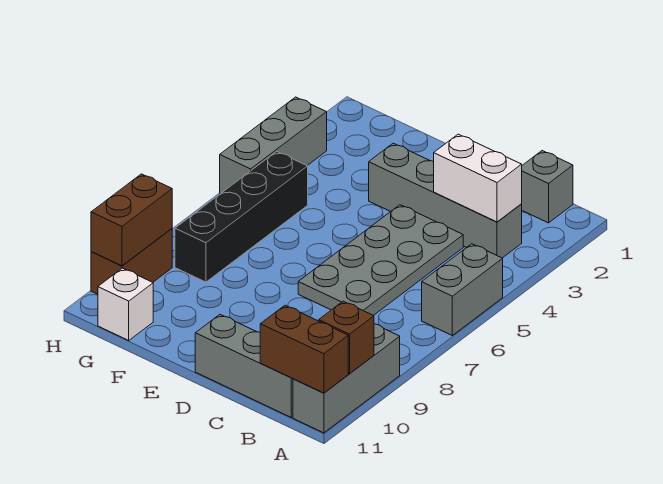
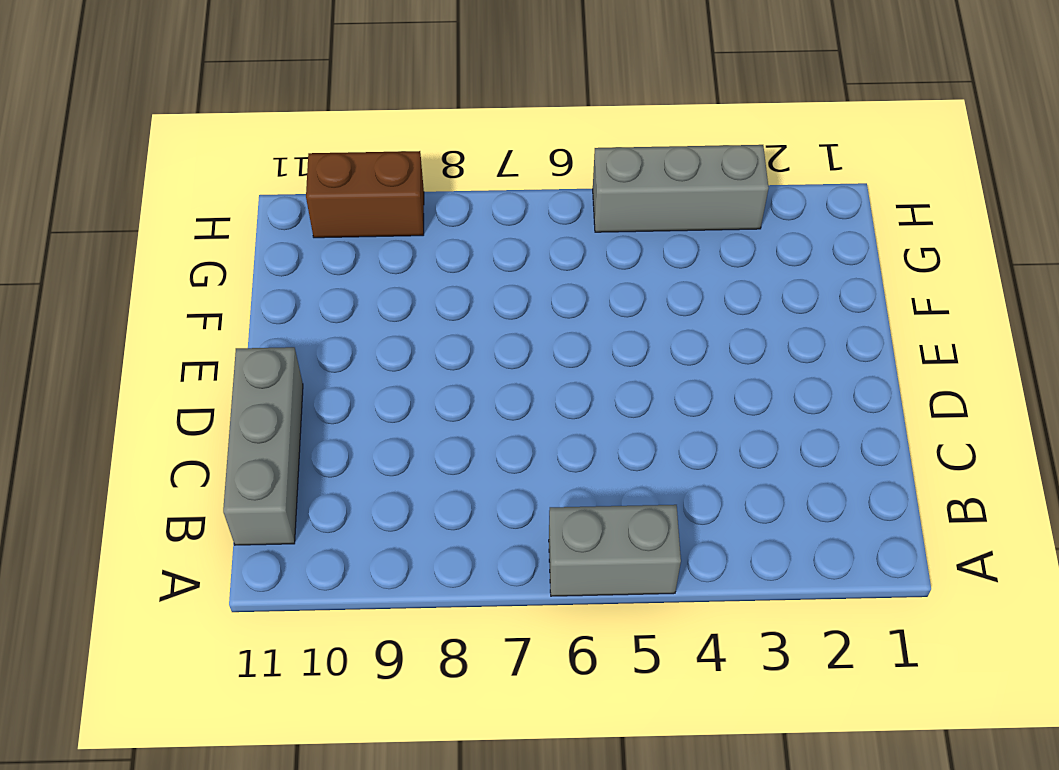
none -> grey brick A9:A11 level 1
none -> grey brick B1 level 1
none -> grey brick B3:E3 level 1

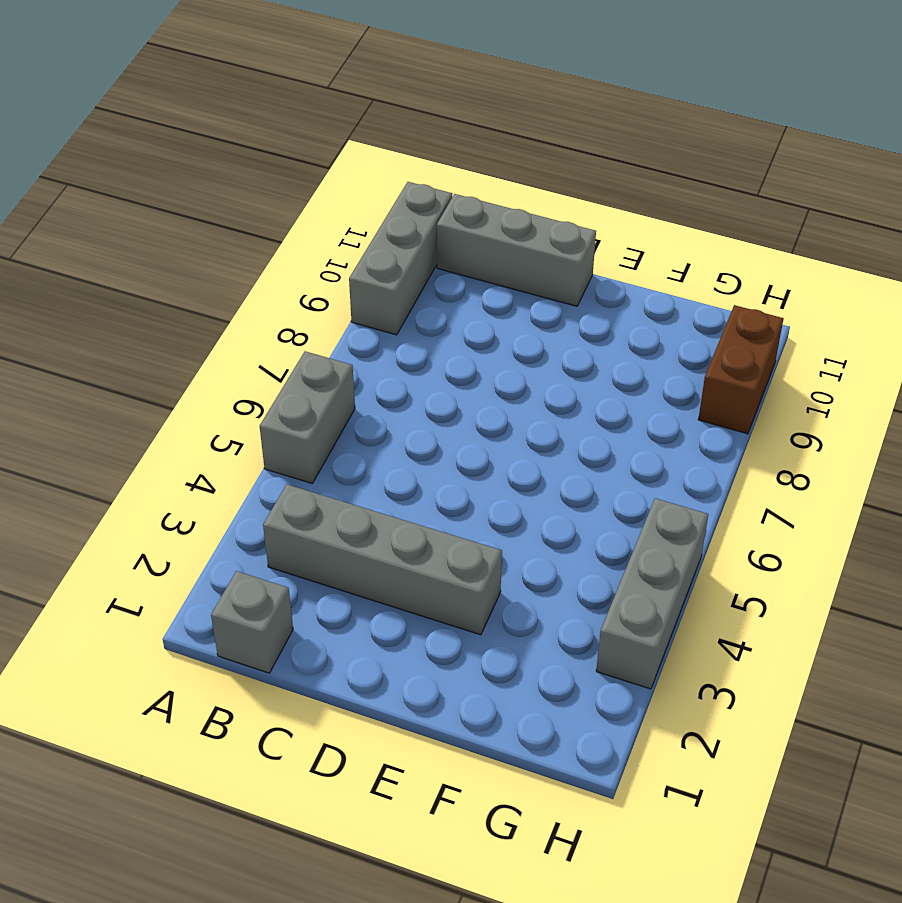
none -> grey plate C4:D7 level 1
none -> black brick G5:G8 level 1
none -> white brick G11 level 1

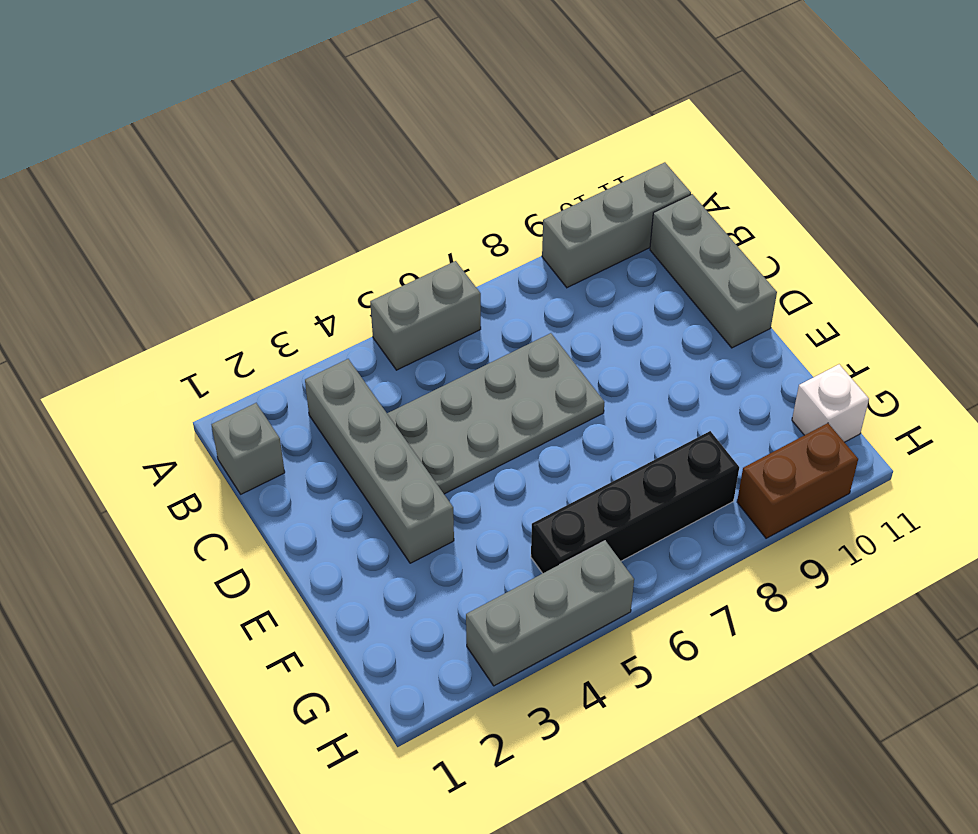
none -> brown brick A10 level 2
none -> brown brick A11:B11 level 2
none -> white brick B3:C3 level 2

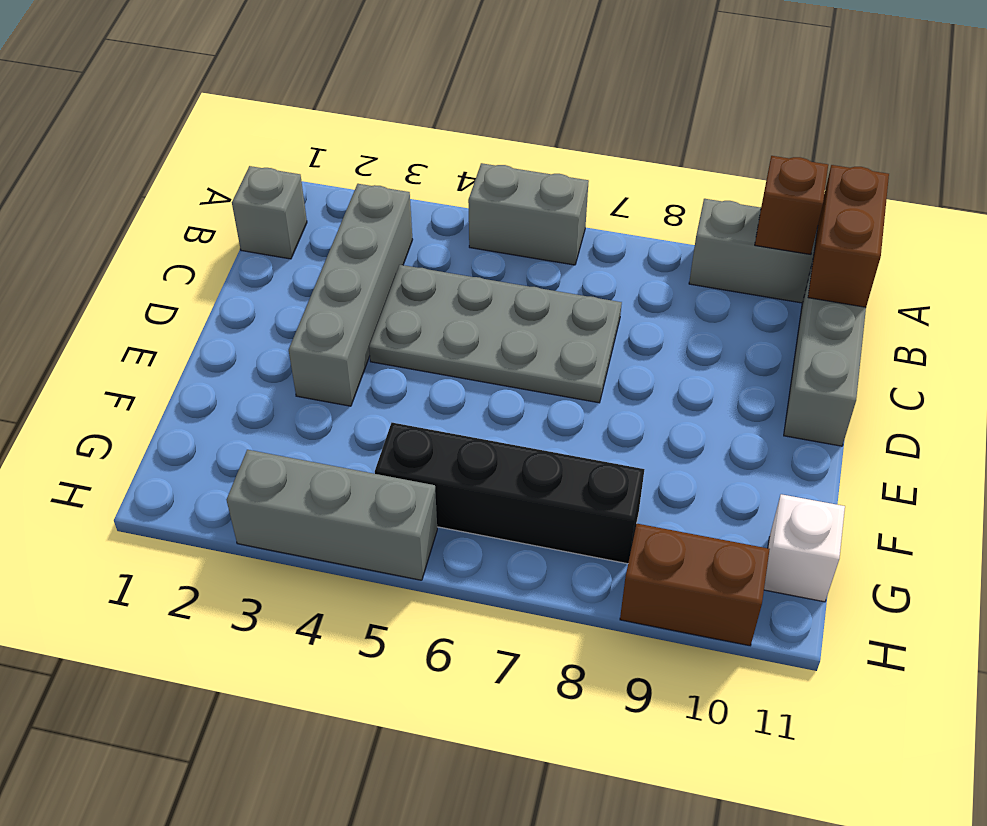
none -> white brick B3:C3 level 2
none -> brown brick H9:H10 level 2

